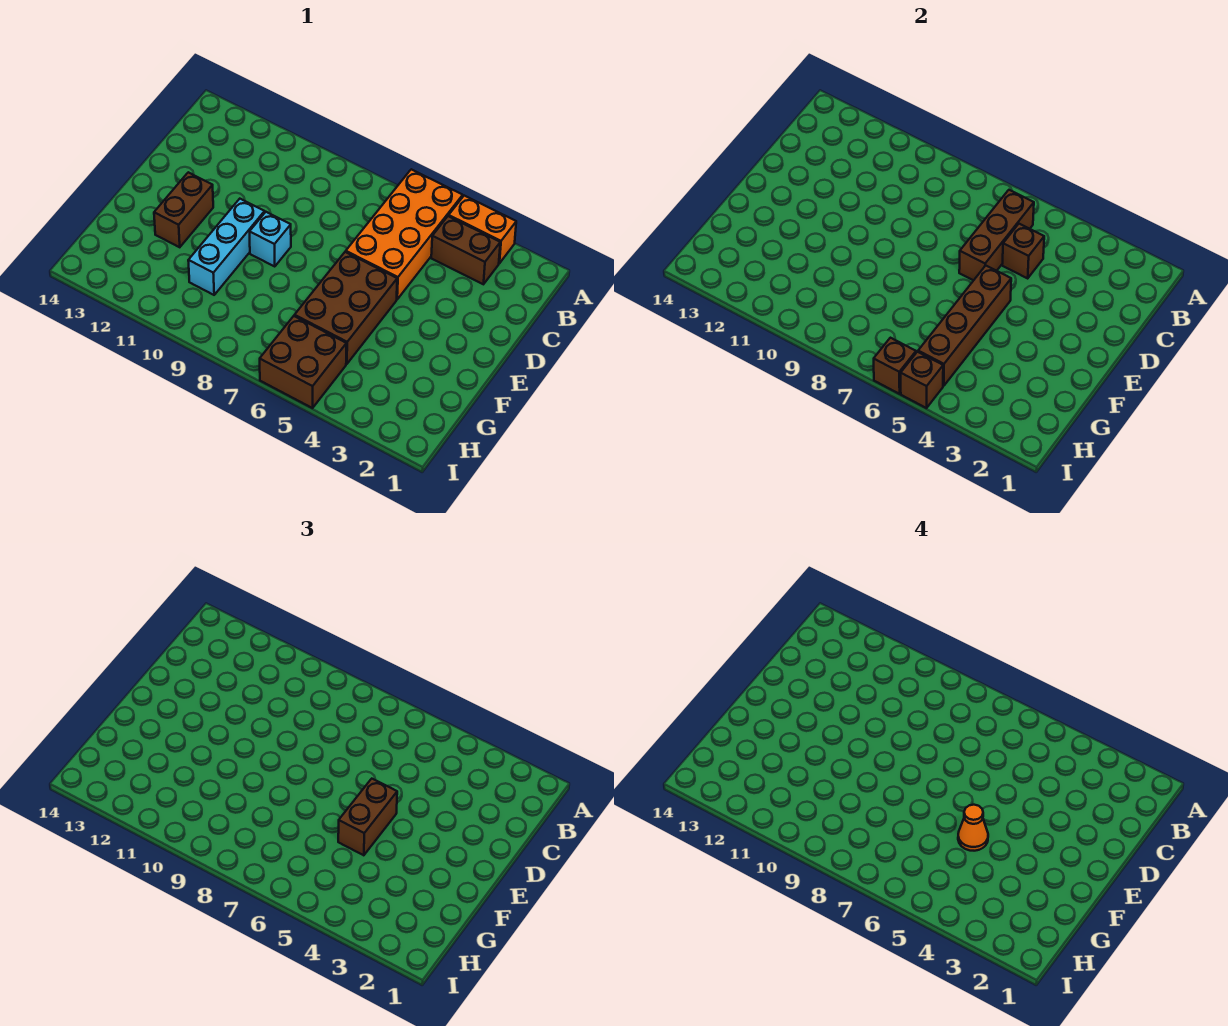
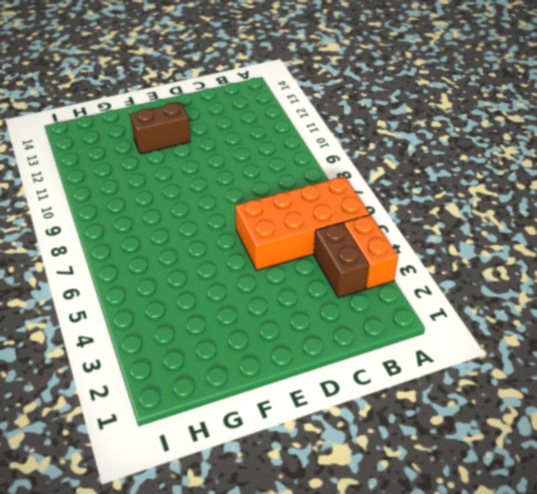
none -> brown brick E5:G6 level 1
none -> cyan brick E9 level 1
none -> cyan brick E10:G10 level 1

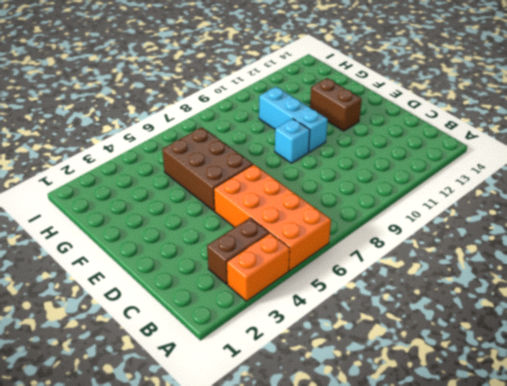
none -> brown brick H5:I6 level 1
none -> brown brick B6:D6 level 2
none -> brown brick C5 level 2

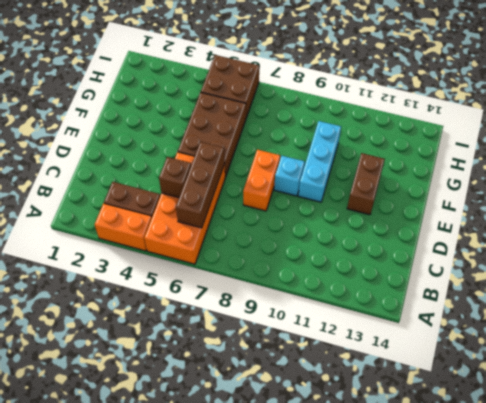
orange brick D8:E8 level 1 -> none
none -> brown brick E5:H5 level 2
none -> brown brick I5 level 2
none -> brown brick I6 level 2

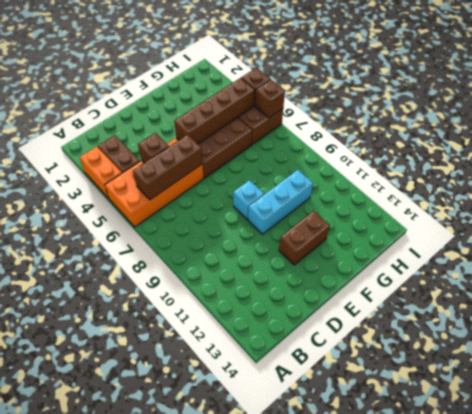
none -> brown brick E5:F5 level 3
none -> orange cone F5 level 4

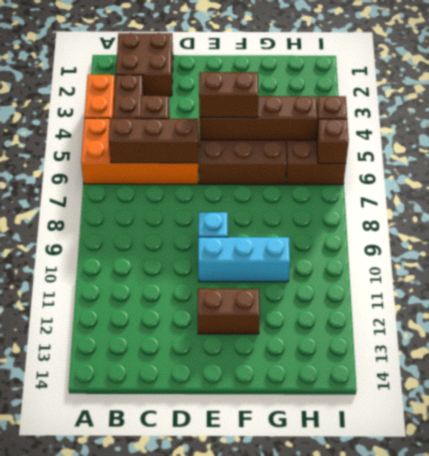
brown brick B1:C2 level 1 -> none
none -> orange cone F5 level 4

